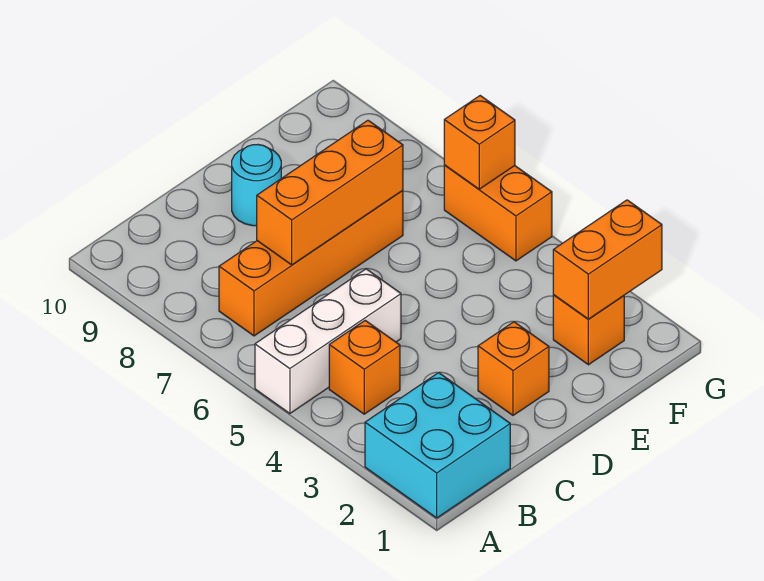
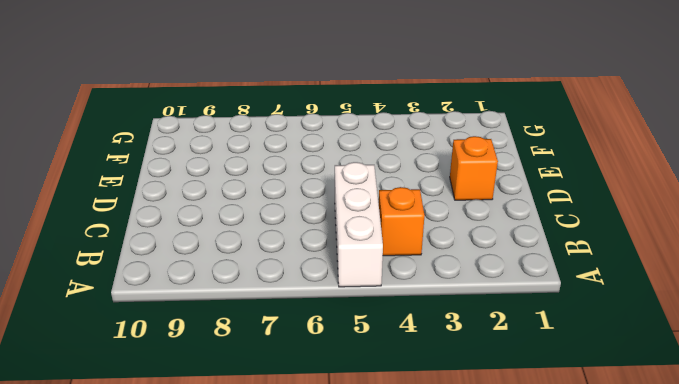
none -> cyan brick A1:B2 level 1
none -> orange brick B7:E7 level 1

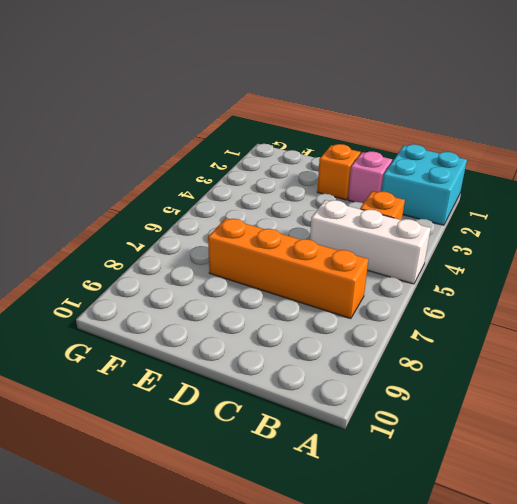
pink brick C2 level 1 -> none
none -> cyan round brick D9 level 1
none -> orange brick F2 level 1

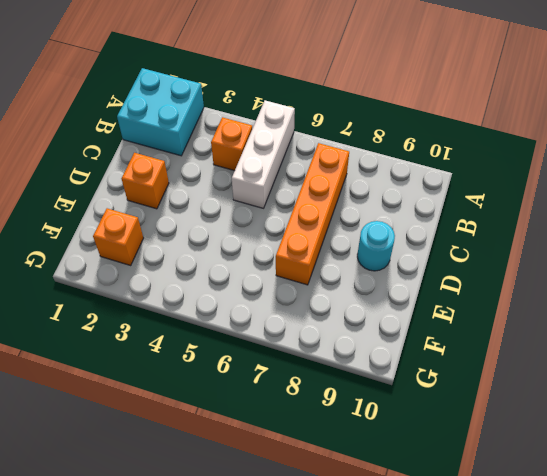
none -> orange brick G5:G6 level 1
none -> orange brick C7:E7 level 2

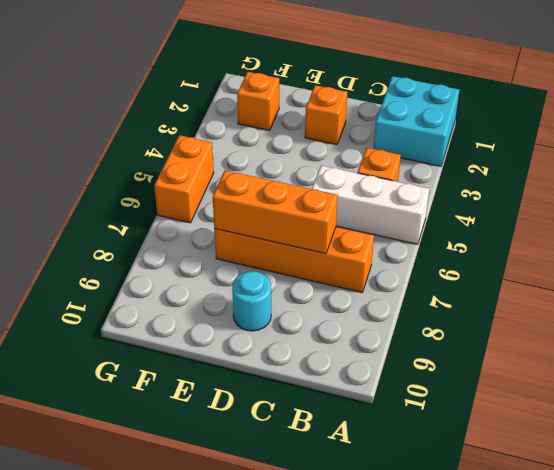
none -> orange brick F2:G2 level 2
none -> orange brick G6 level 2

